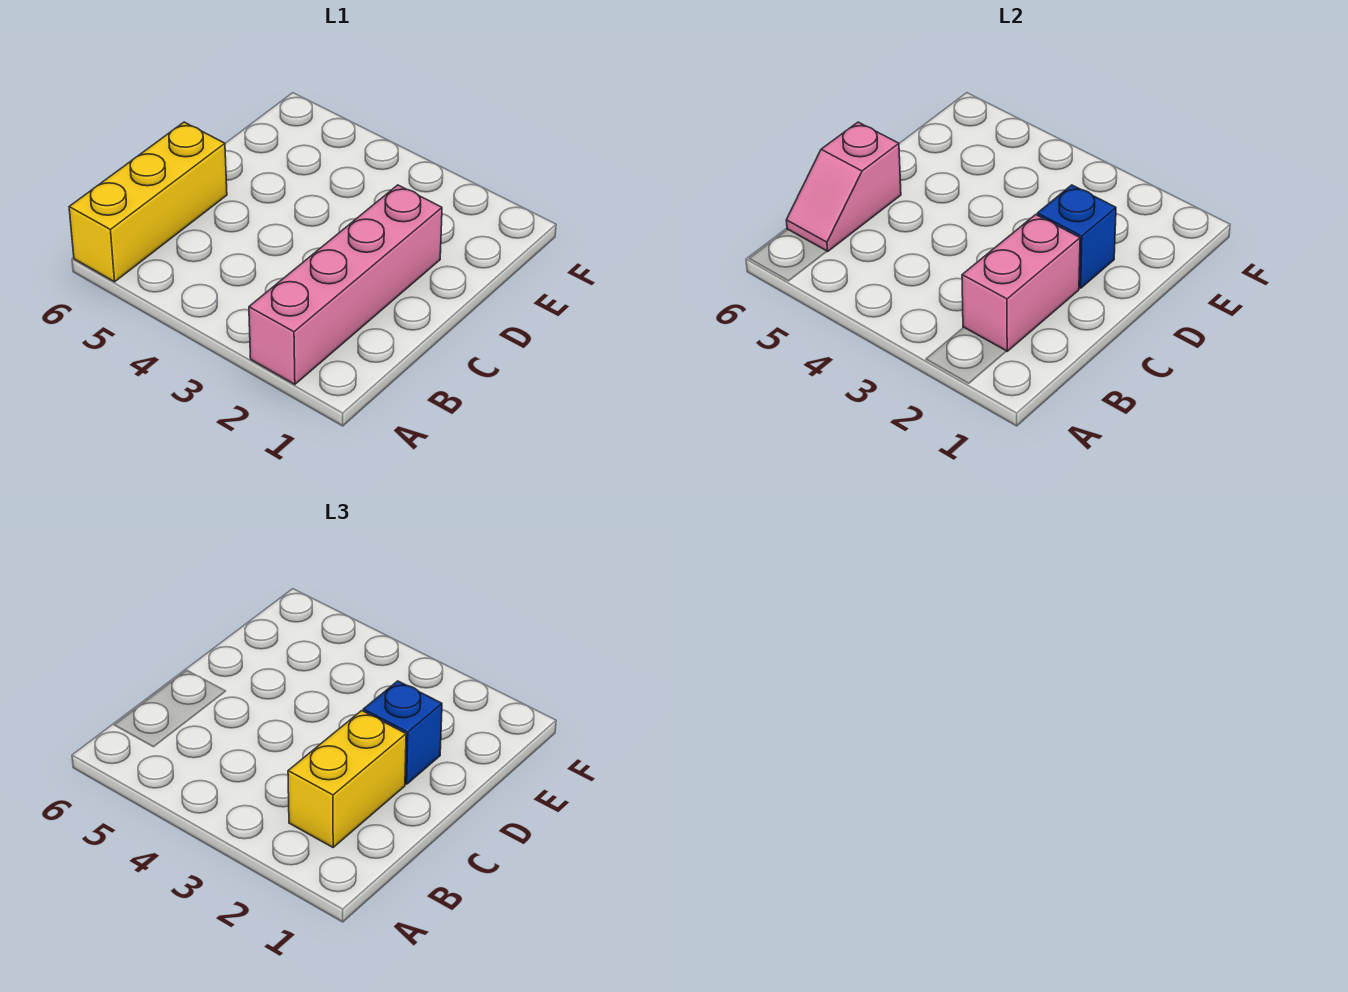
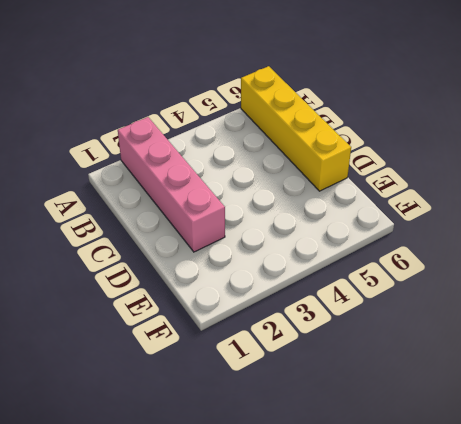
yellow brick A6:D6 level 1 -> yellow brick A6:C6 level 1
none -> pink brick B2:C2 level 2
none -> pink slope B6:C6 level 2 top C

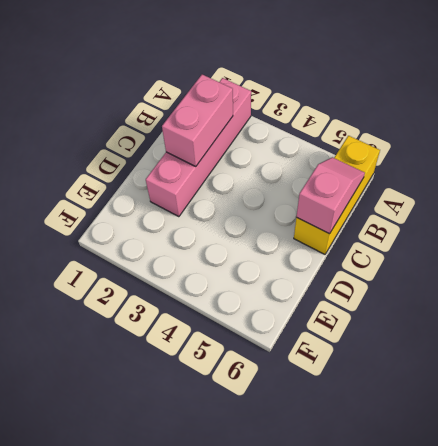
none -> blue brick D2 level 2
none -> yellow brick B2:C2 level 3

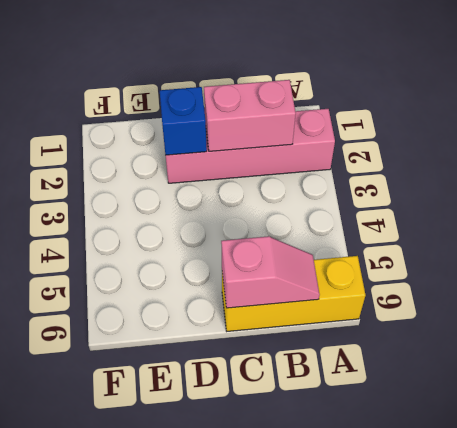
none -> yellow brick B2:C2 level 3
none -> blue brick D2 level 3

